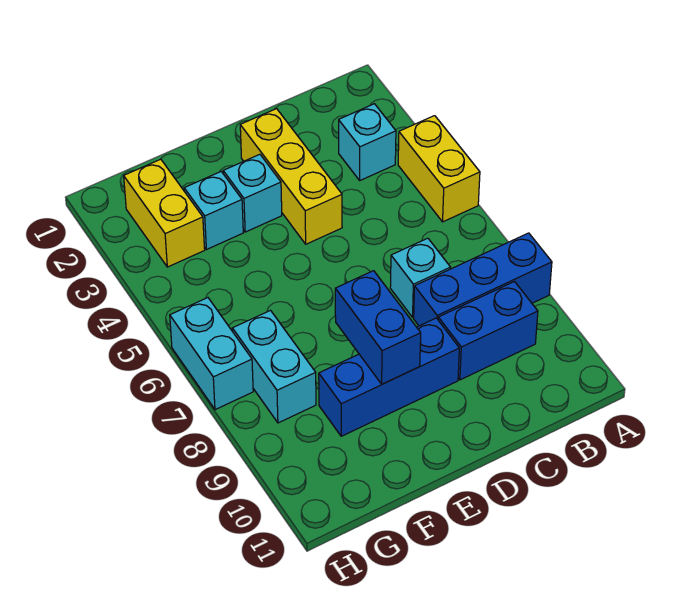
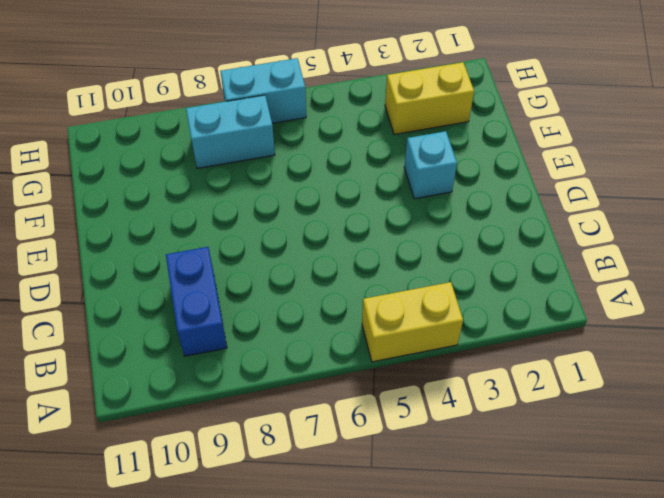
none -> blue brick A8:C8 level 1
none -> cyan brick B3 level 1
none -> cyan brick C7 level 1

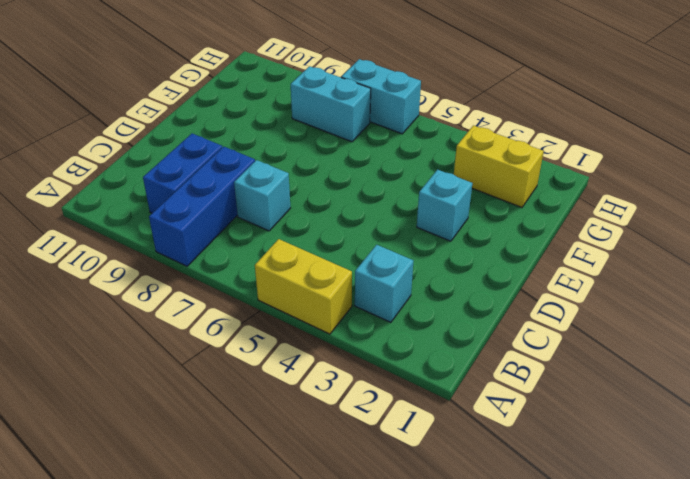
none -> yellow brick D2:D4 level 1
none -> blue brick D9:F9 level 1
none -> cyan brick F3 level 1

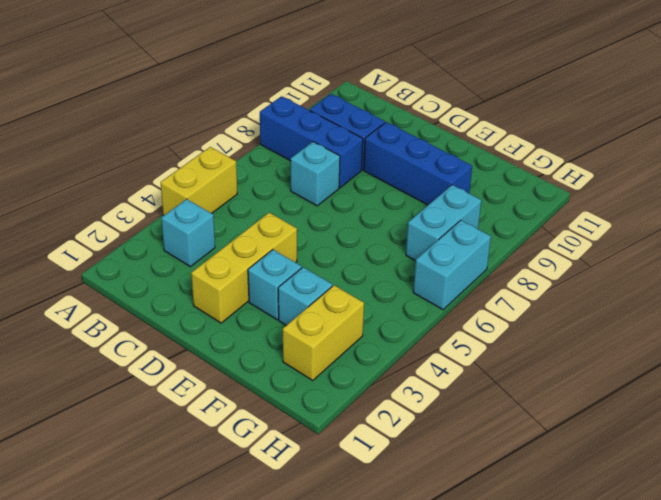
none -> blue brick E8:E9 level 2

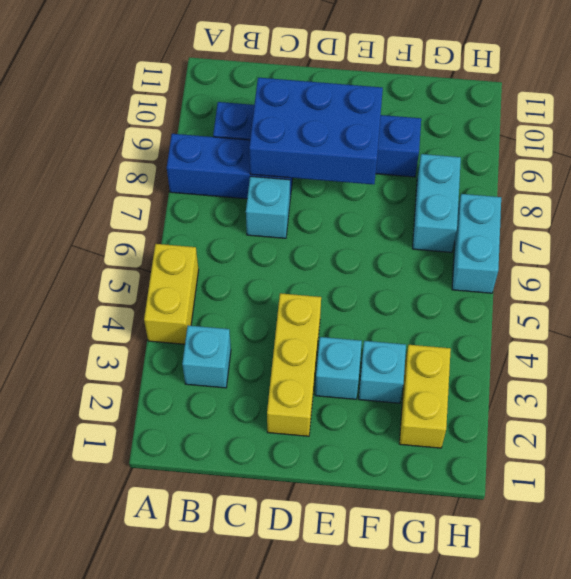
blue brick C8:E9 level 2 -> blue brick E8:E9 level 2

